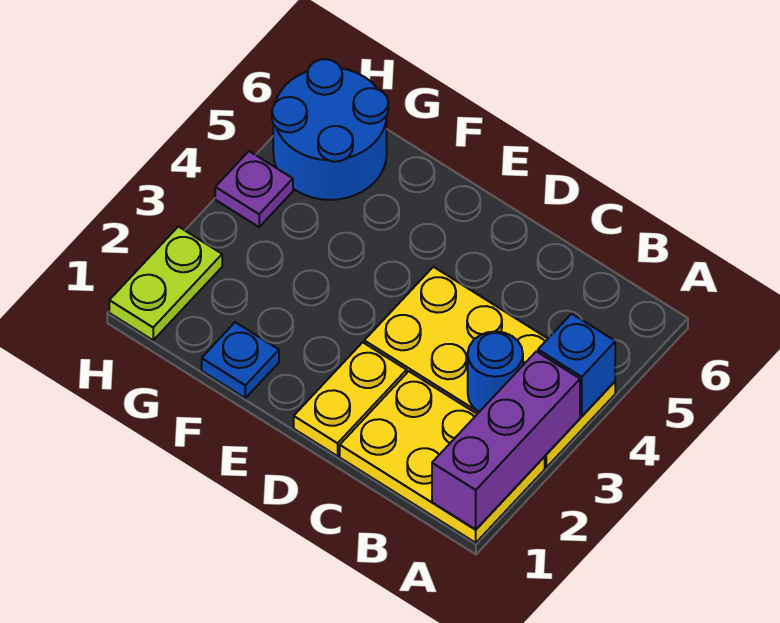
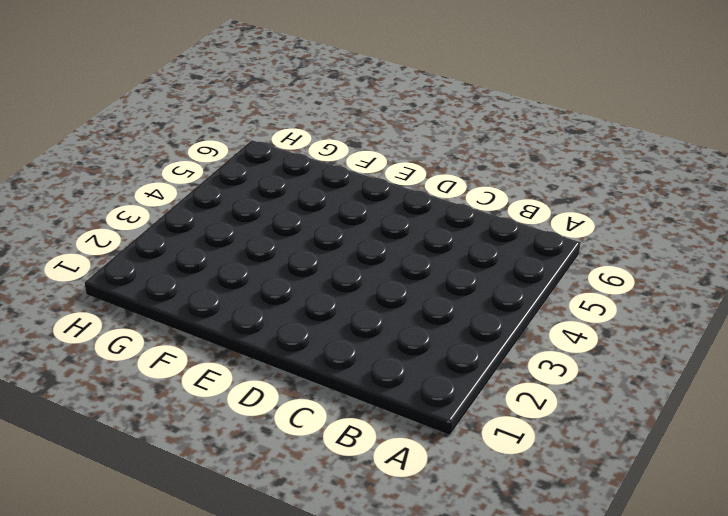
none -> yellow plate A1:C2 level 1
none -> yellow plate A3:D4 level 1

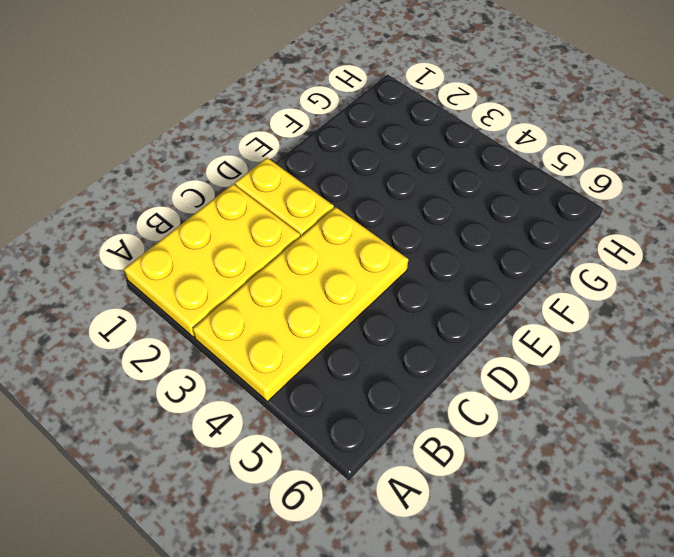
none -> blue plate F1 level 1
none -> blue round brick G5:H6 level 1

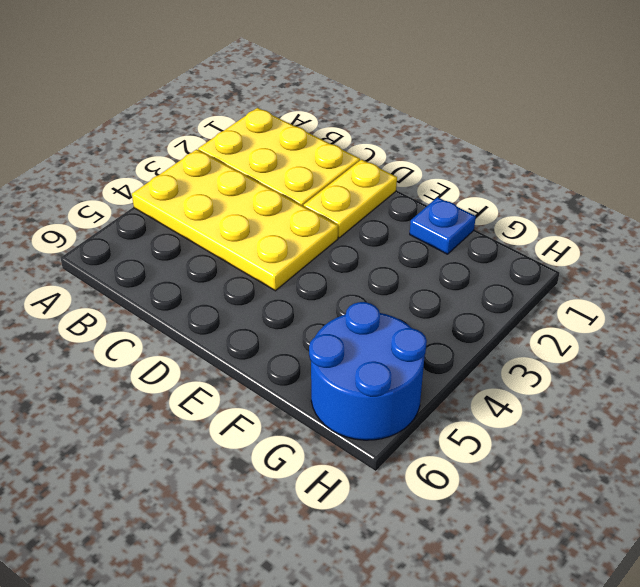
none -> lime plate H1:H2 level 1
none -> purple plate H4 level 1

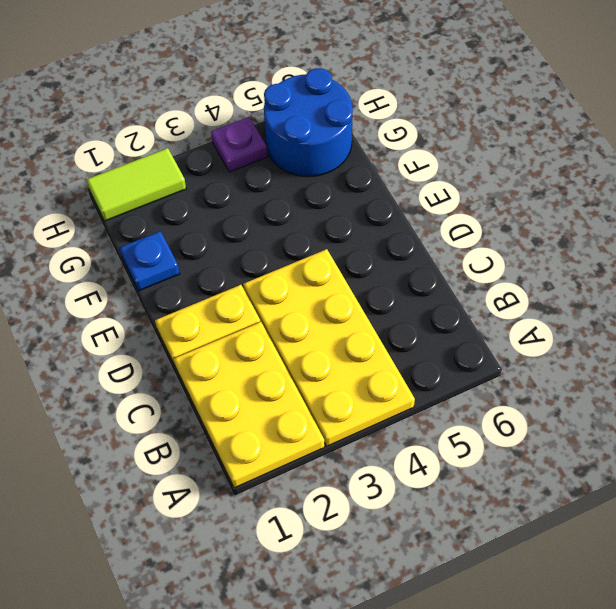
lime tile H1:H2 level 1 -> lime plate H1:H2 level 1
none -> purple brick A1:A3 level 2
none -> blue brick A4 level 2

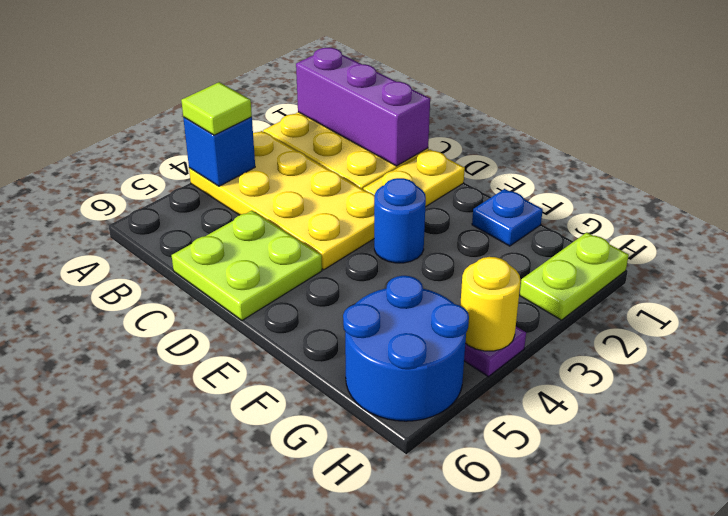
purple brick A1:C1 level 2 -> purple brick A1:A3 level 2
lime tile A4 level 3 -> none
lime plate C5:D6 level 1 -> none
blue round brick E3 level 1 -> blue round brick B3 level 2
yellow round brick H4 level 2 -> none

